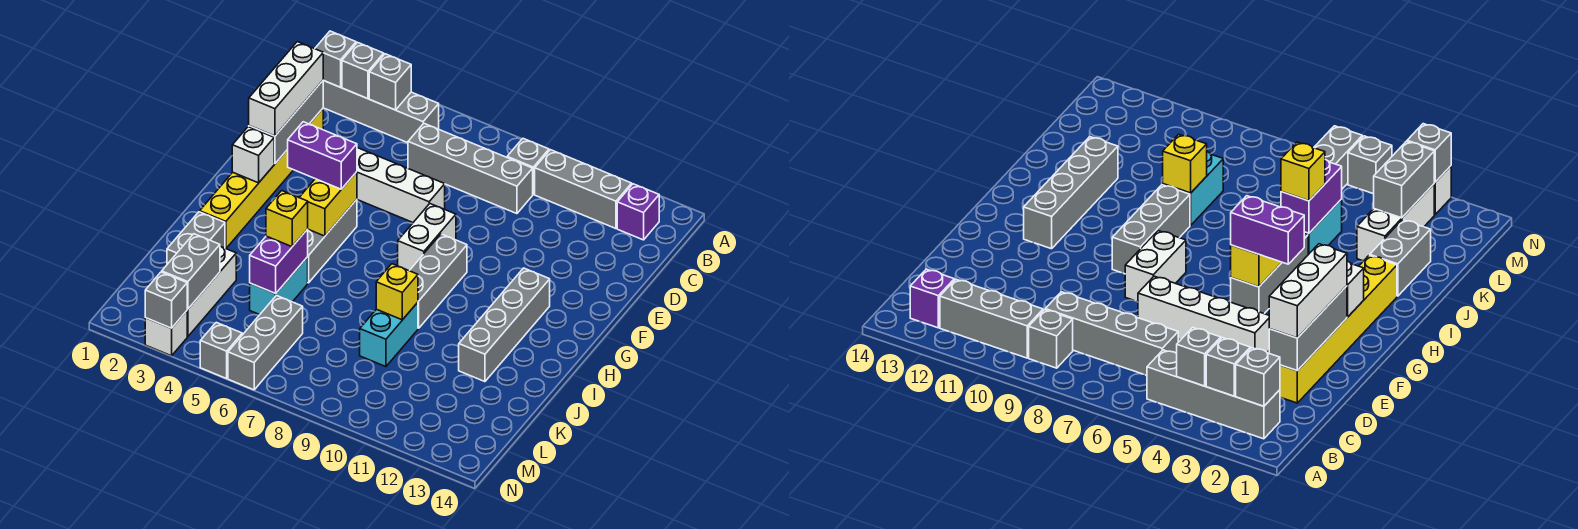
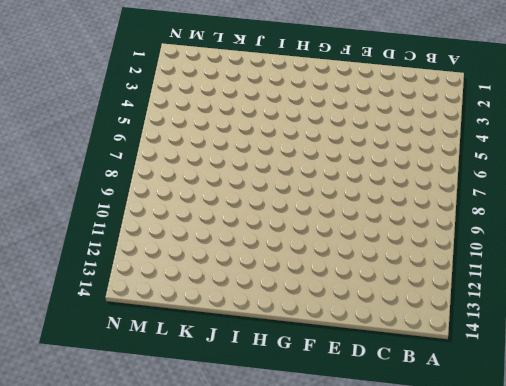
none -> grey brick B2:B5 level 1
none -> grey brick B9 level 1
none -> grey brick B10:B12 level 1
none -> purple brick B13 level 1

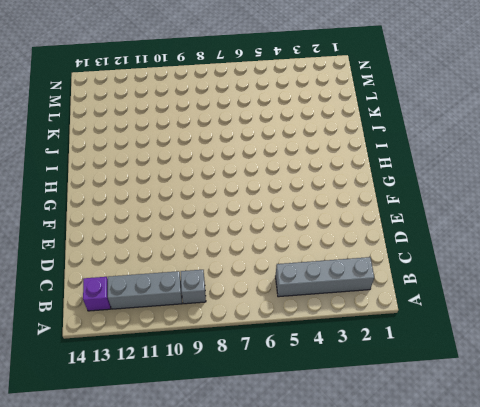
none -> grey brick C6:C9 level 1
none -> yellow brick D2:I2 level 1
none -> white brick E4:E7 level 1
none -> white brick F8:G8 level 1

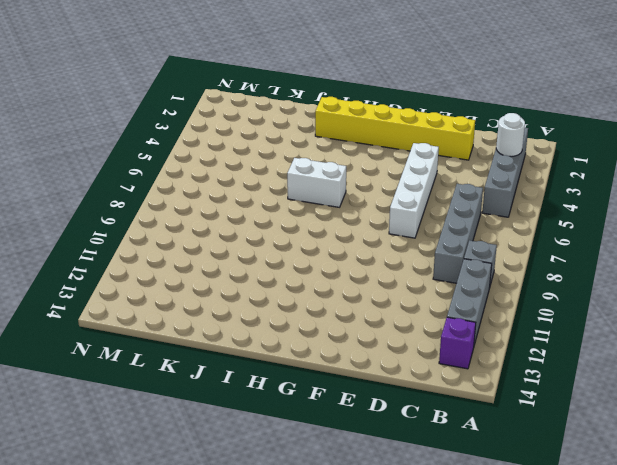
white round brick B3 level 2 -> grey brick B3 level 2
white brick H6:I6 level 1 -> white brick F8:G8 level 1
none -> grey brick G5:I5 level 1
none -> grey brick G9:I9 level 1
none -> grey brick G12:J12 level 1
none -> grey brick J2:K2 level 1

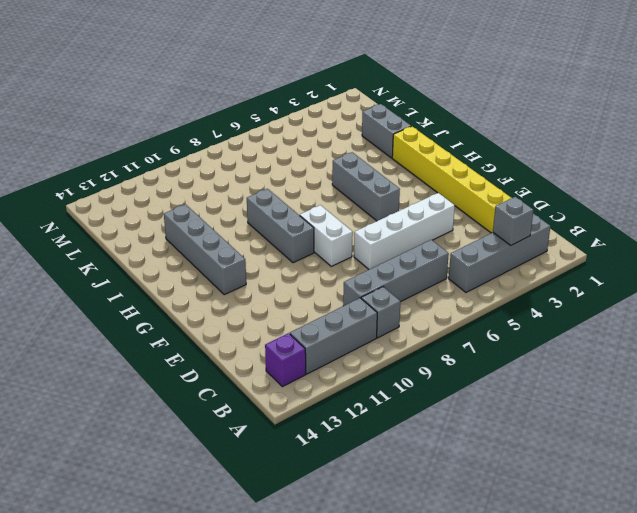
none -> cyan brick J5:K5 level 1
none -> cyan brick J9:K9 level 1
none -> white brick K3:M3 level 1
none -> grey brick L6:N6 level 1

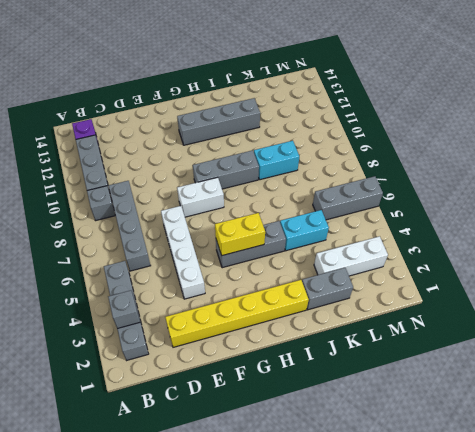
none -> white brick N3 level 1
none -> grey brick N5 level 1
none -> grey brick B2 level 2
none -> grey brick B4 level 2

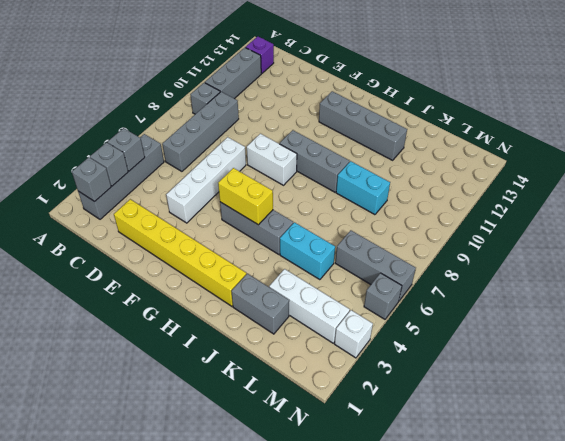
none -> grey brick D2:F2 level 2
none -> white brick G2 level 2
none -> purple brick J5:K5 level 2
none -> yellow brick J9 level 2

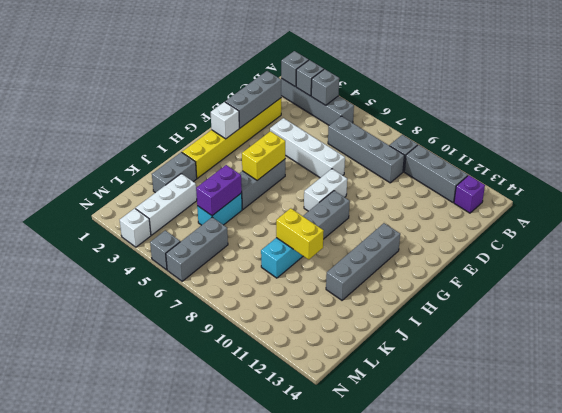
yellow brick J9:J10 level 2 -> yellow brick J9 level 2
none -> grey brick L3:M3 level 2
none -> grey brick N3 level 2
none -> white brick D2:F2 level 3
none -> purple brick G4:G5 level 3

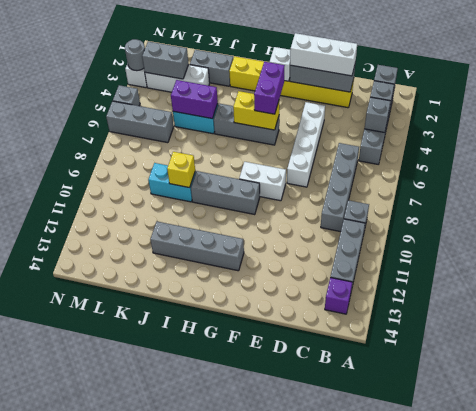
grey round brick N3 level 2 -> grey brick N3 level 2
none -> yellow brick J5 level 3

